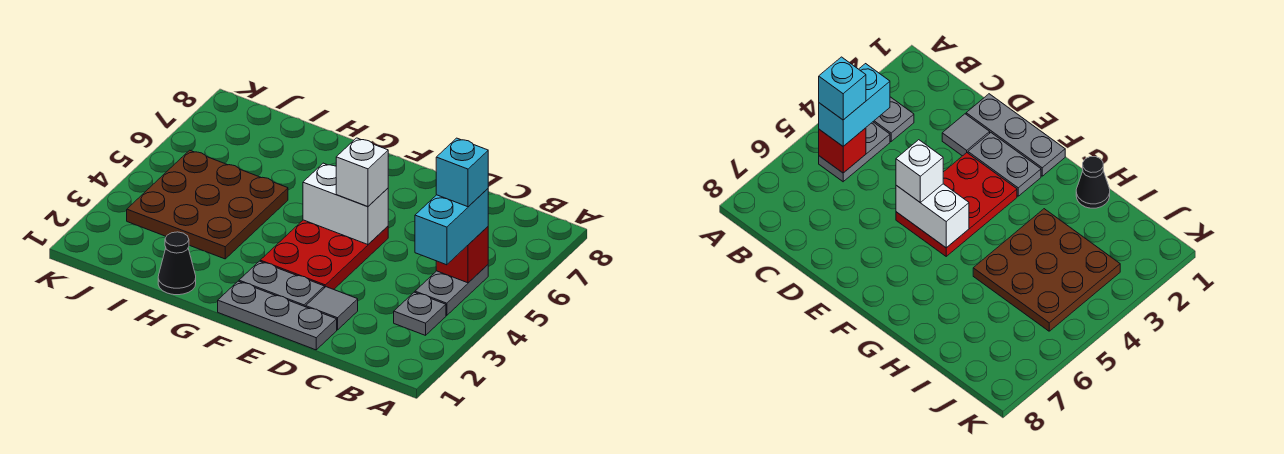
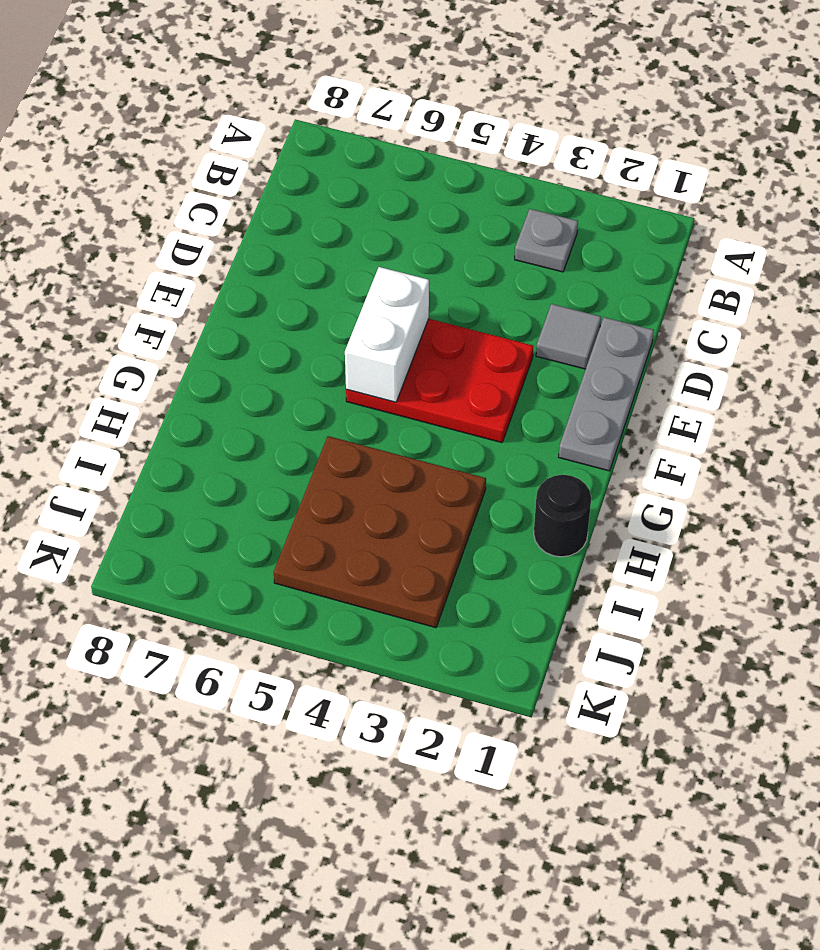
black round brick H1 level 1 -> black cone H1 level 1
none -> grey plate B4:B5 level 1
none -> grey plate E2:F2 level 1
none -> red brick B5 level 2

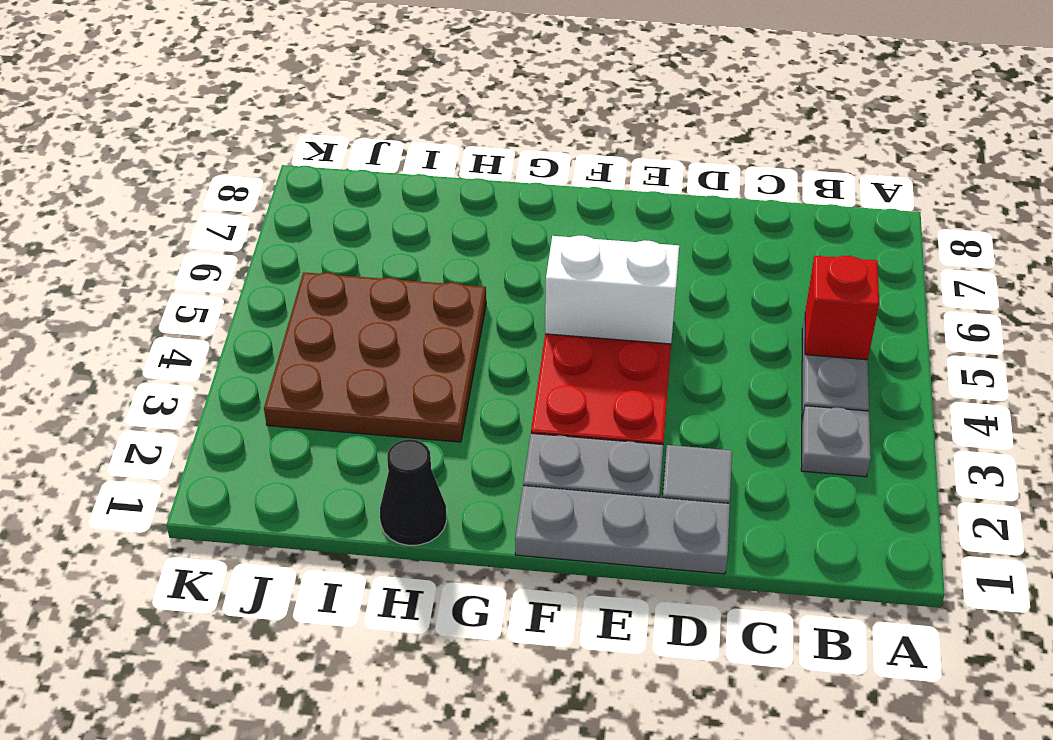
none -> cyan brick B4:B5 level 3
none -> white brick E5 level 3
none -> cyan brick B5 level 4

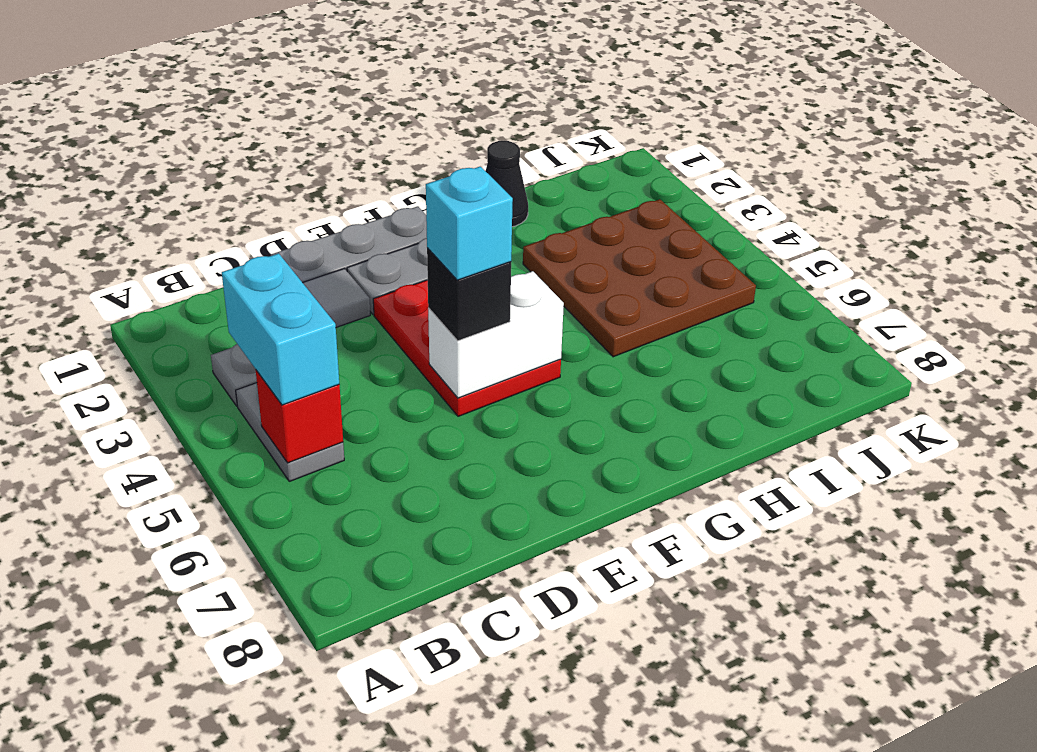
black brick E5 level 3 -> white brick E5 level 3
cyan brick E5 level 4 -> cyan brick B5 level 4

